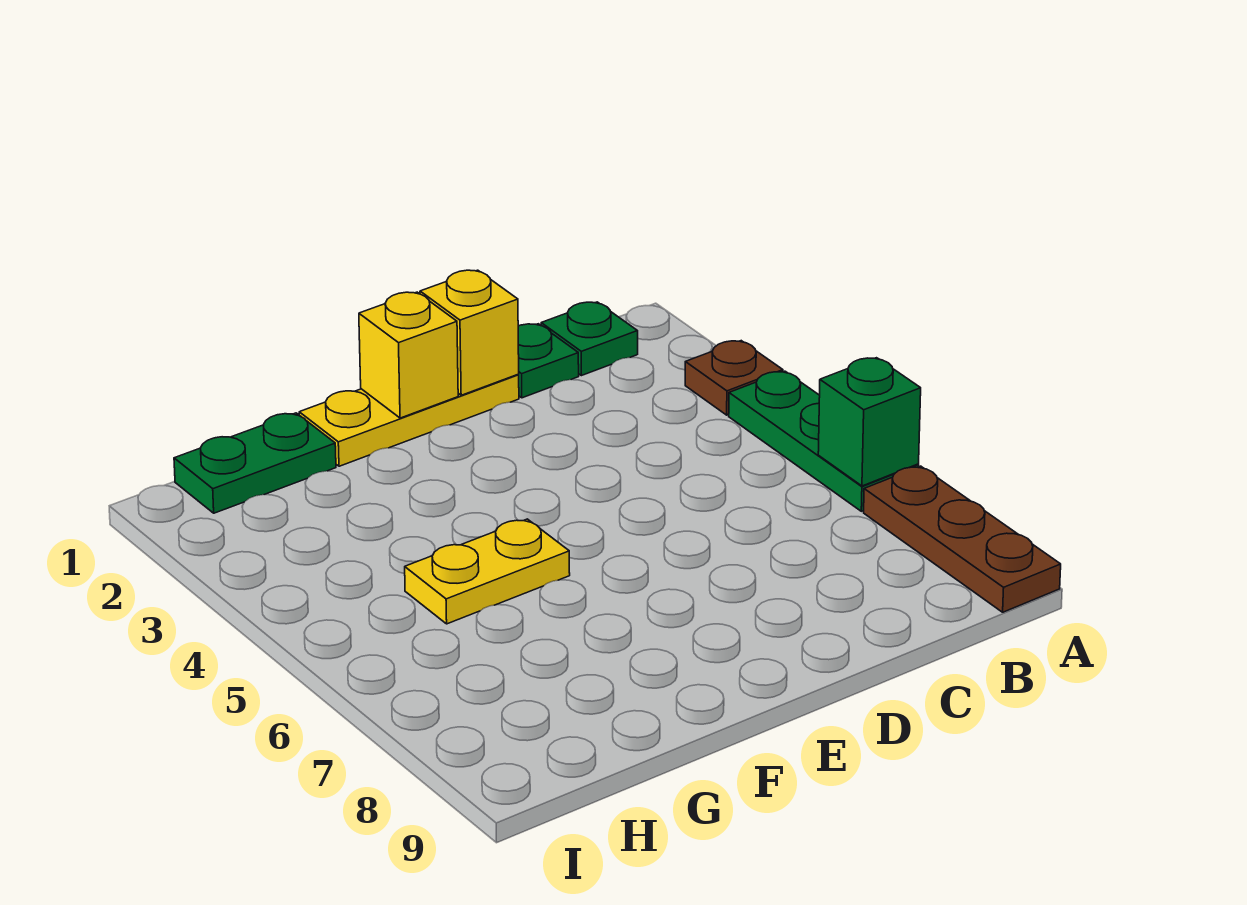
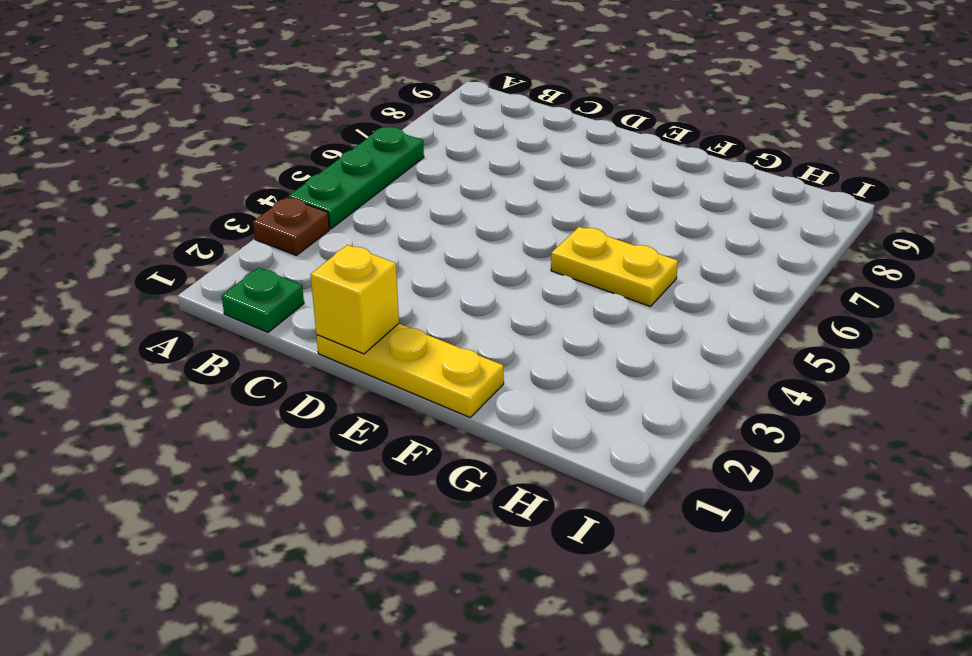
none -> brown plate A7:A9 level 1
none -> green plate C1 level 1

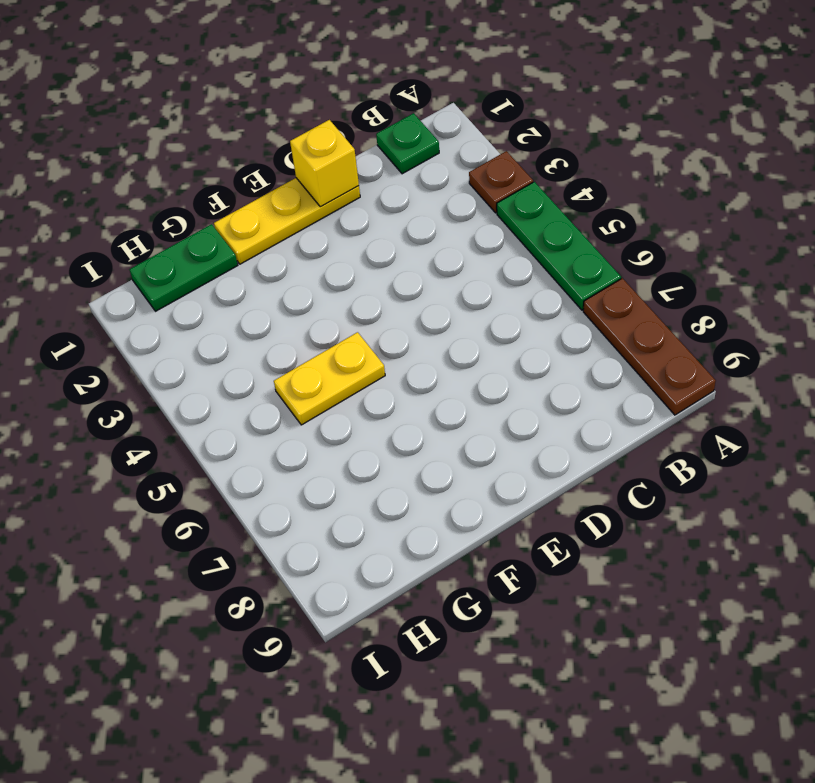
none -> green plate C1 level 1
none -> green brick A6 level 2

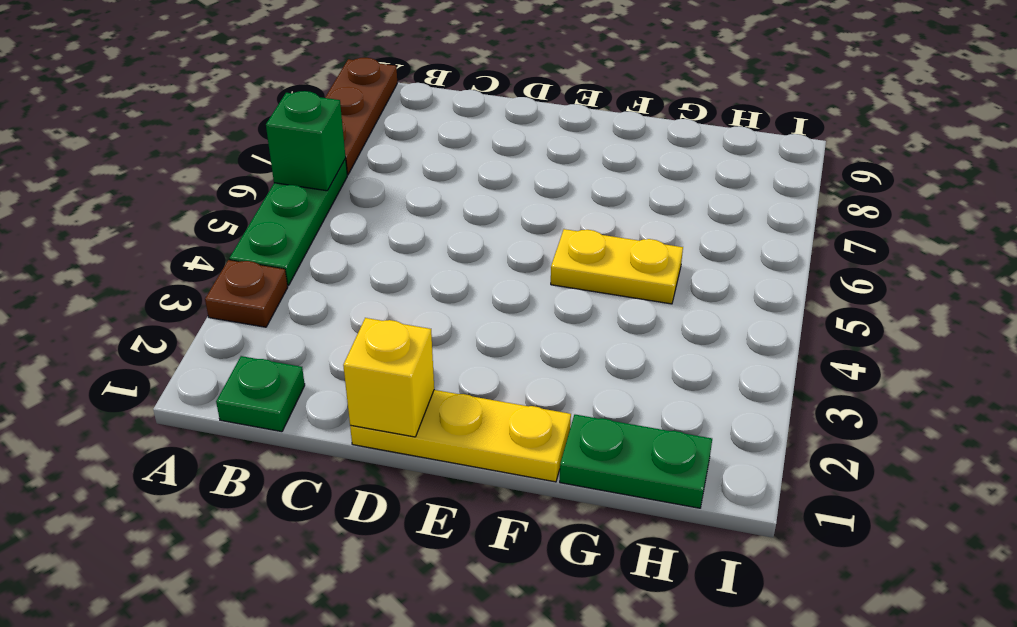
none -> green plate C1 level 1
none -> yellow brick E1 level 2

